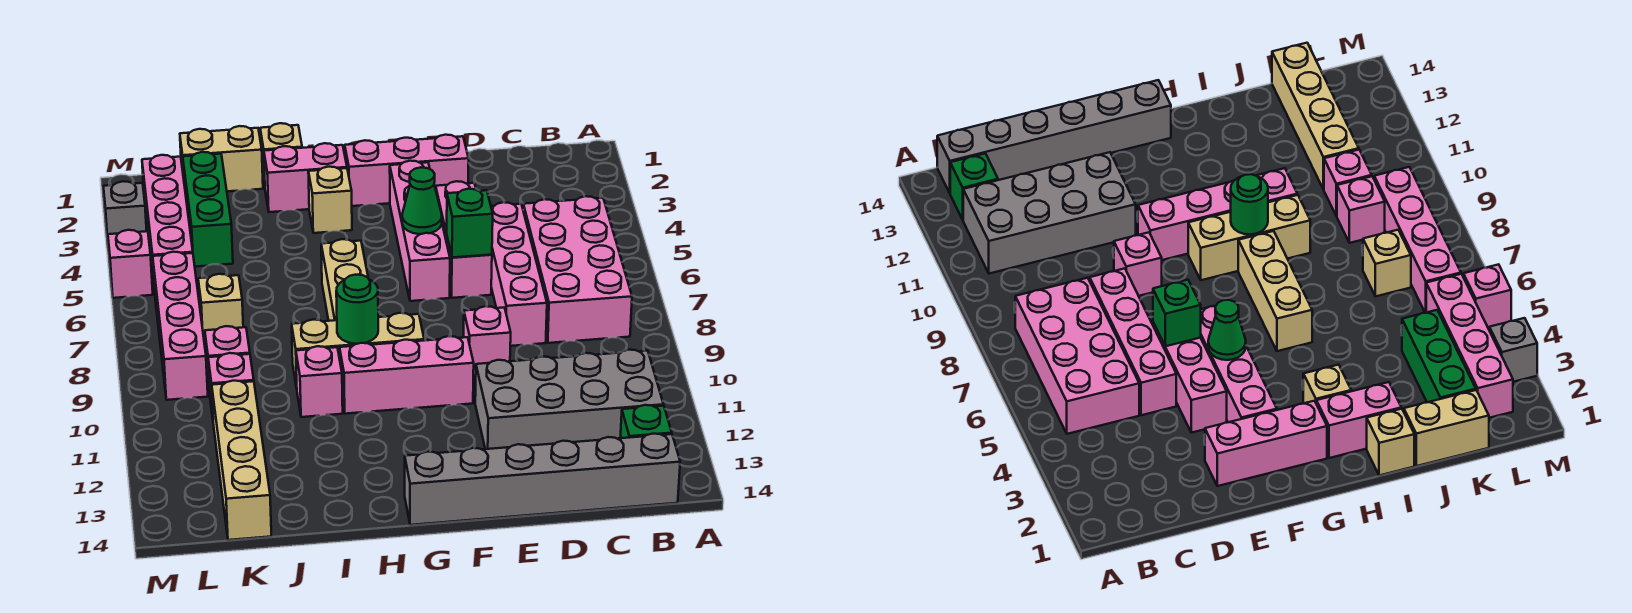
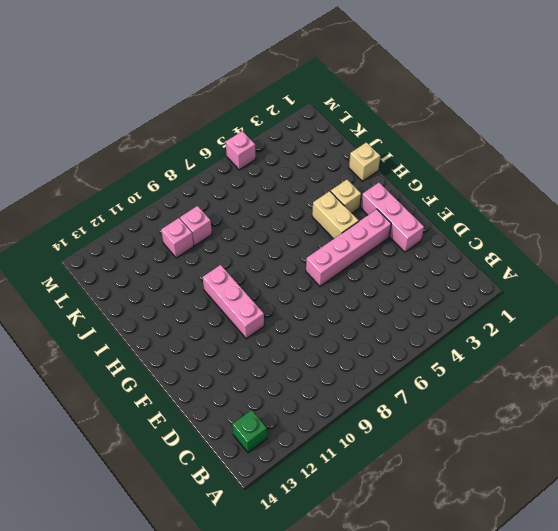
tan brick G4:H4 level 1 -> tan brick J1:K1 level 1
none -> pink brick B5:C8 level 1
none -> grey brick B11:E12 level 1
none -> grey brick B14:G14 level 1

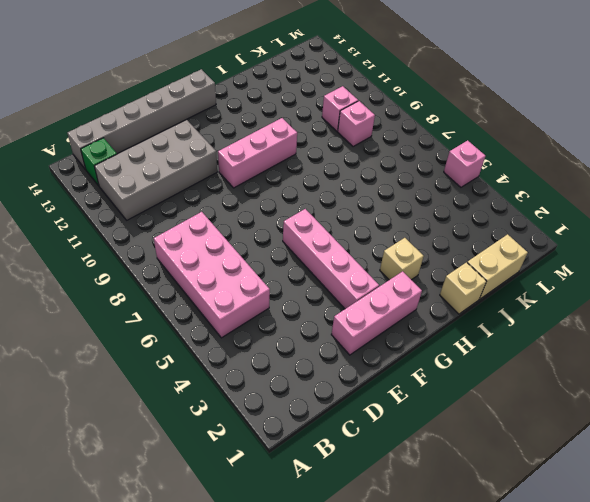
none -> pink brick D5:D8 level 1
none -> pink brick E4:E6 level 1
none -> pink brick E9 level 1

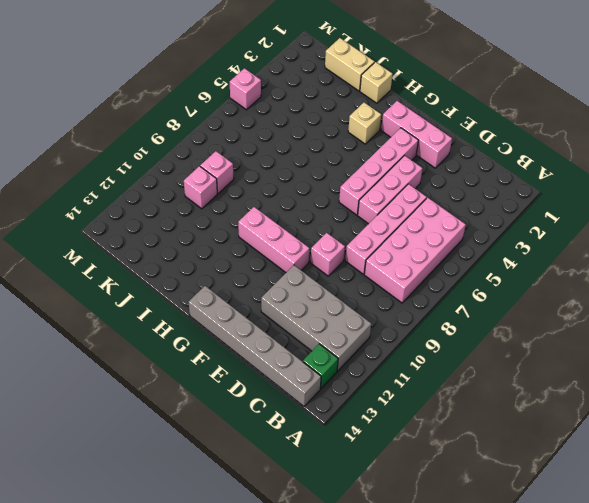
none -> tan brick G9:I9 level 1
none -> pink brick H2:I2 level 1
none -> tan brick H6:H8 level 1

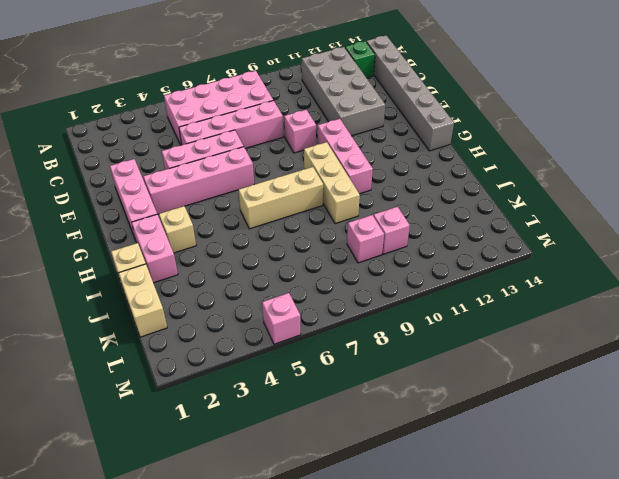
none -> pink brick I10 level 1
none -> green brick K2:K4 level 1
none -> tan brick K7 level 1

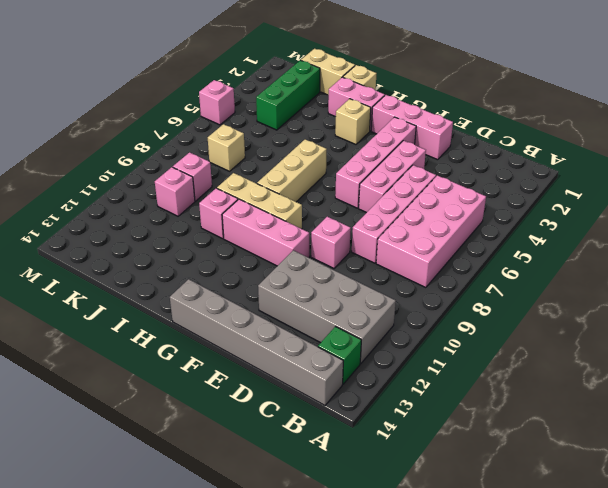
none -> tan brick K11:K14 level 1
none -> pink brick L2:L5 level 1
none -> pink brick L6:L9 level 1

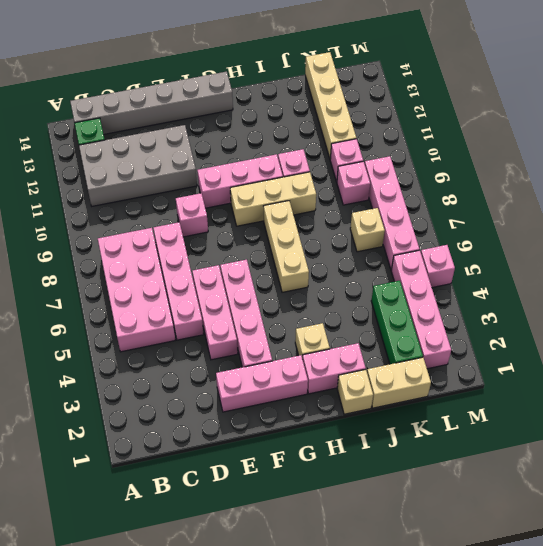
none -> grey brick M3 level 1
none -> green brick E6 level 2
none -> green cone F5 level 2

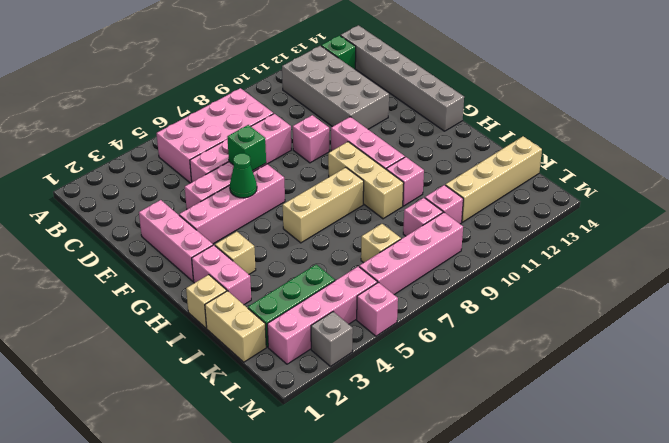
none -> green round brick H9 level 2

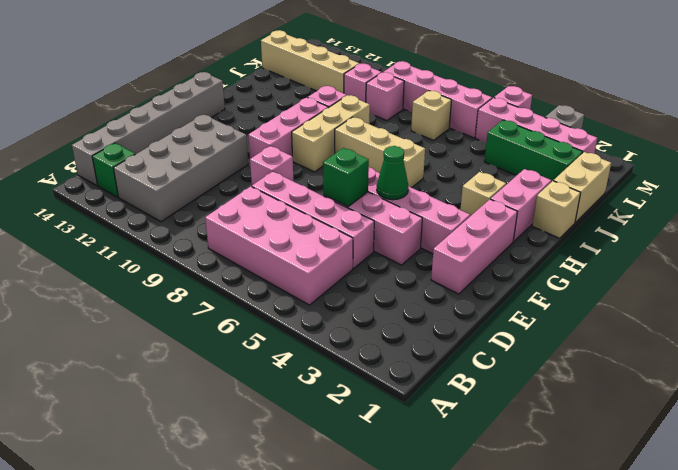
none -> green round brick H9 level 2

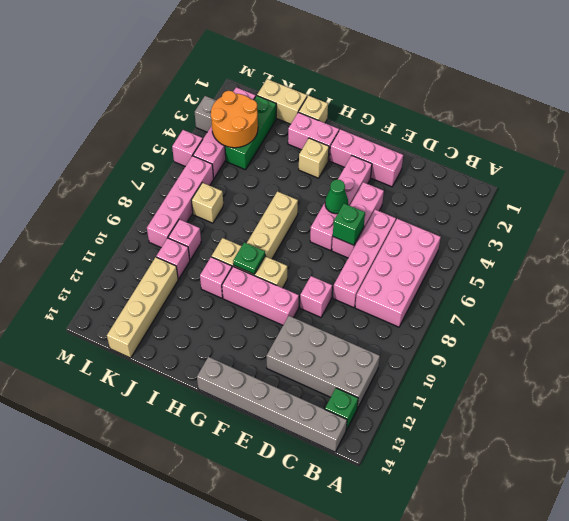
green plate H9 level 2 -> green round brick H9 level 2
orange round brick K3:L4 level 2 -> none

